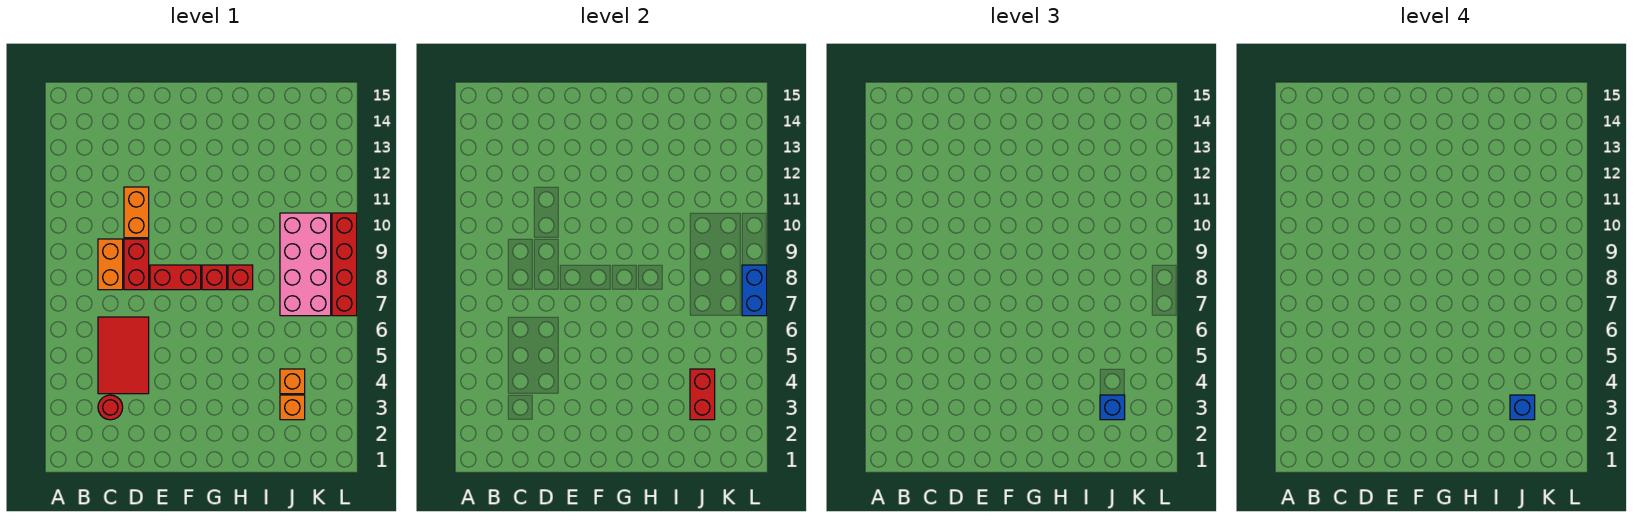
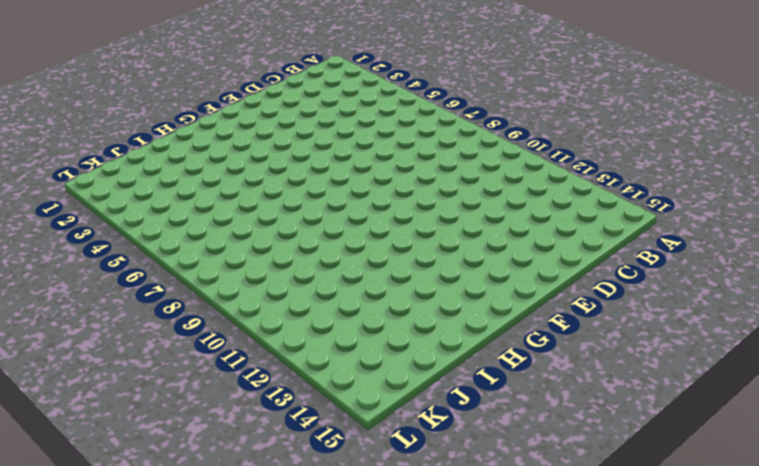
none -> red round brick C3 level 1
none -> red tile C4:D6 level 1
none -> orange brick C8:C9 level 1

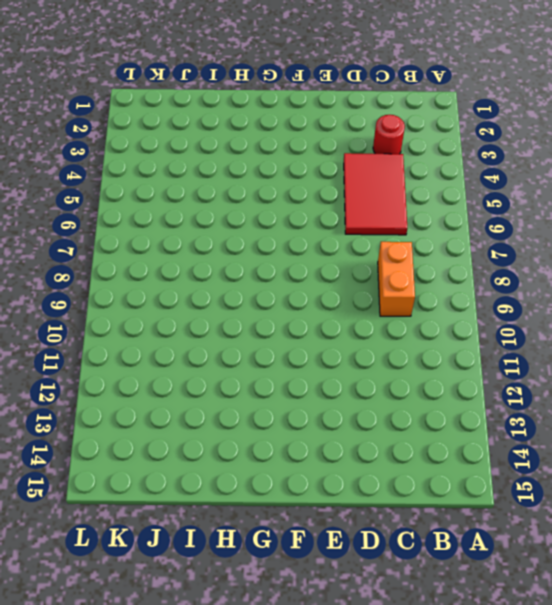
none -> red brick D8:D9 level 1
none -> orange brick D10:D11 level 1
none -> red brick E8:F8 level 1

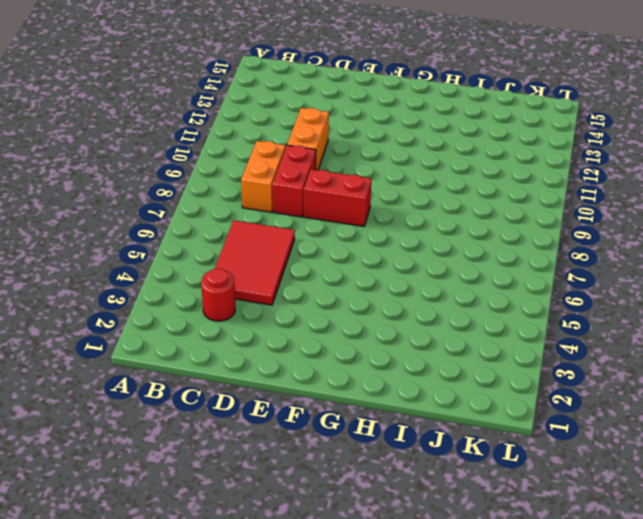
none -> red brick G8 level 1
none -> red brick H8 level 1
none -> orange brick J3 level 1

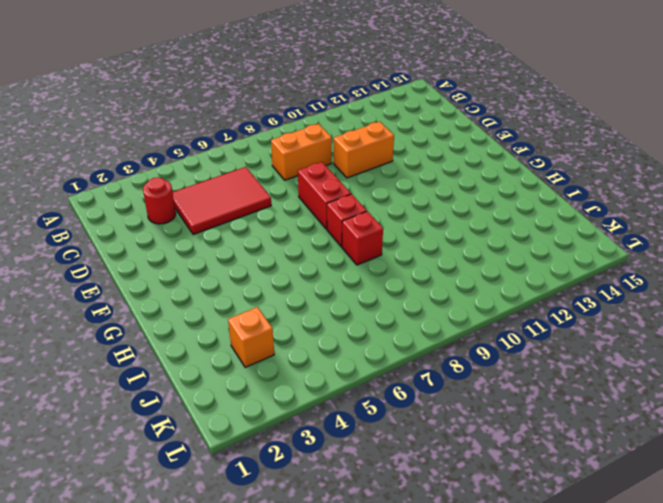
none -> red brick D8:D9 level 1
none -> orange brick J4 level 1
none -> pink brick J7:K10 level 1

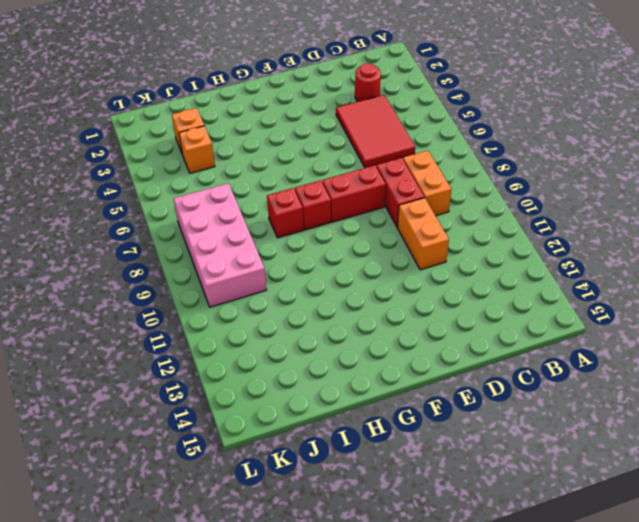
none -> red brick L7:L10 level 1
none -> red brick J3:J4 level 2
none -> blue brick L7:L8 level 2

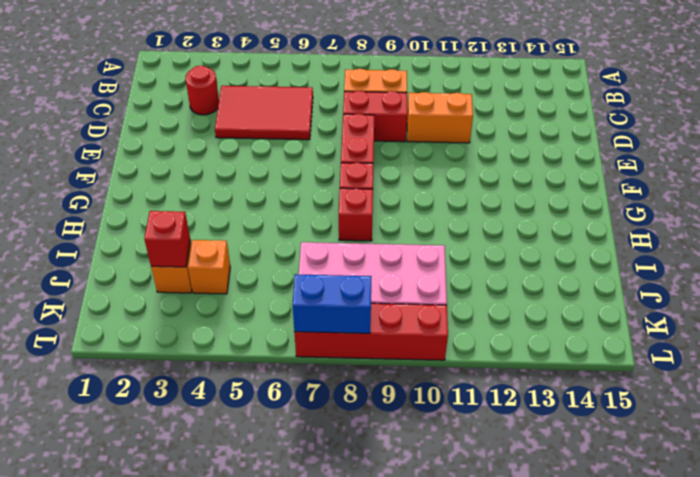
red brick J3 level 2 -> red brick J3:J4 level 2
none -> blue brick J3 level 3
none -> blue brick J3 level 4

